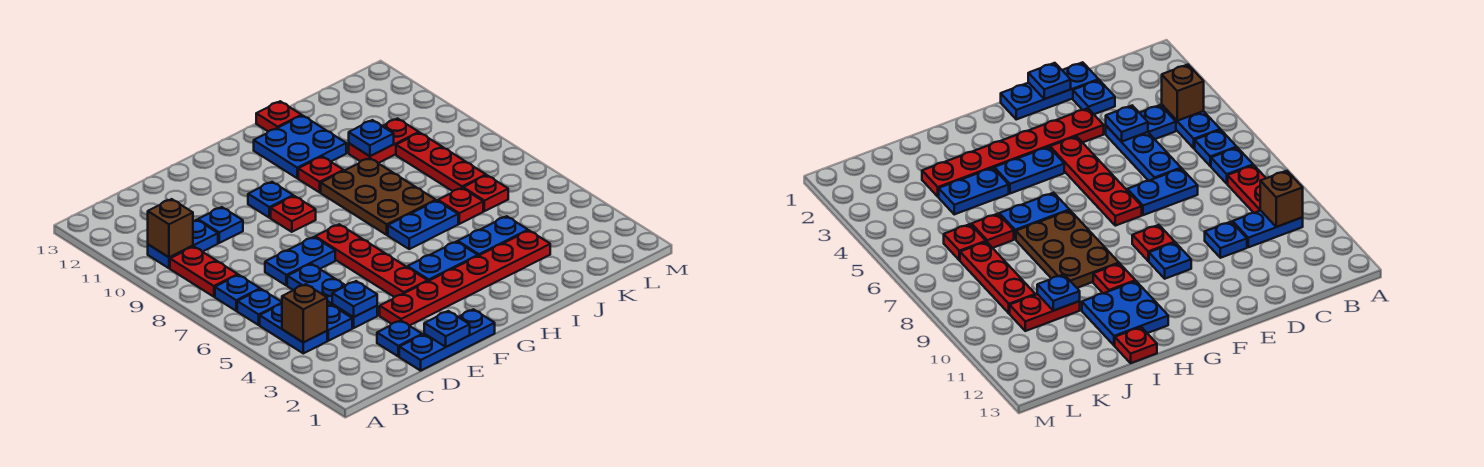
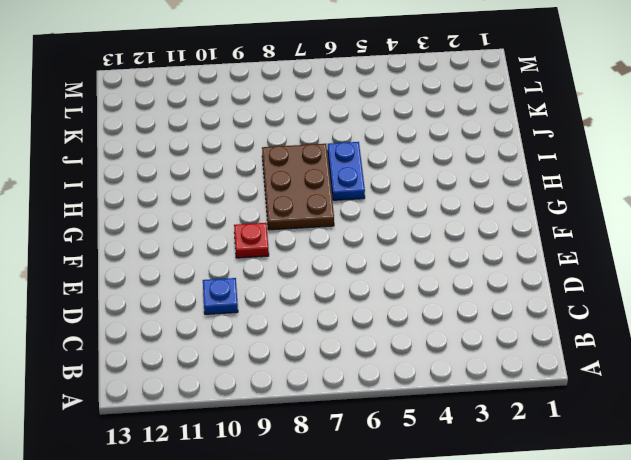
brown plate G7:I8 level 1 -> brown plate H7:I9 level 1
none -> blue plate B4:B5 level 1
none -> blue plate B6 level 1
none -> blue plate B7 level 1
none -> red plate B8:B9 level 1

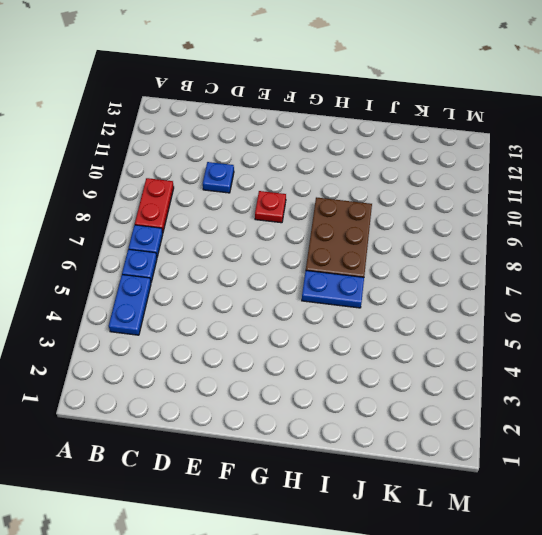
none -> blue plate B10:C10 level 1
none -> blue plate C4 level 1
none -> blue plate D1:F1 level 1
none -> blue plate D2 level 1

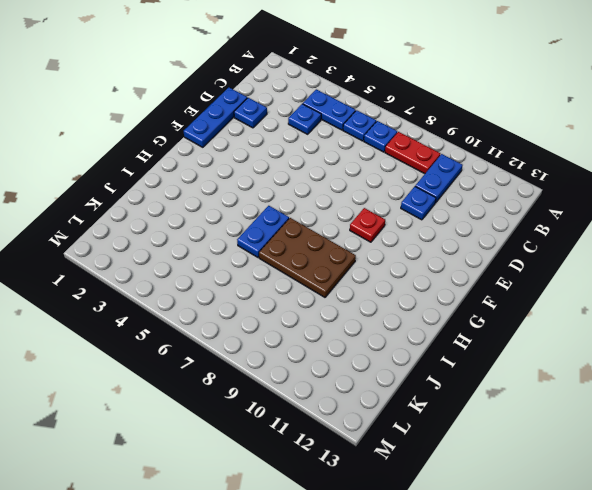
none -> blue plate D4:D6 level 1
none -> blue plate D7:E7 level 1
none -> red plate E3:J3 level 1
none -> red plate F4:F7 level 1

